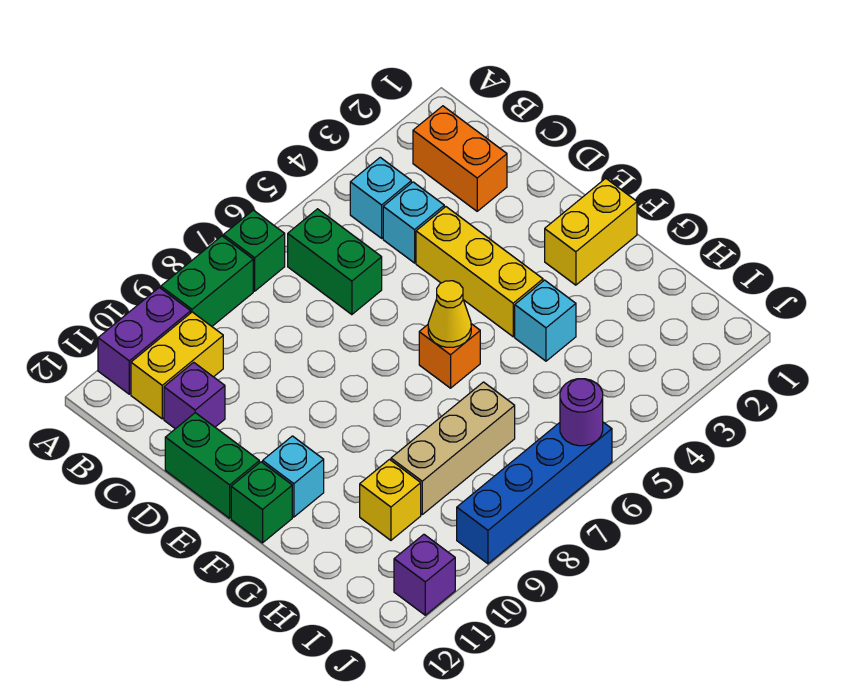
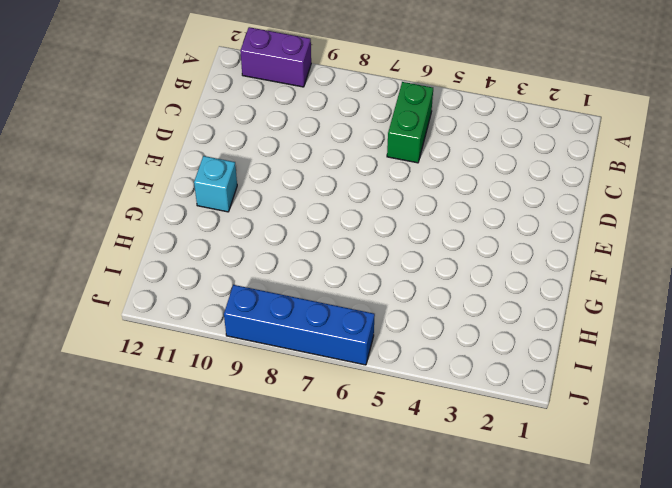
none -> green brick A7 level 1
none -> green brick A8:A9 level 1
none -> orange brick B2:C2 level 1

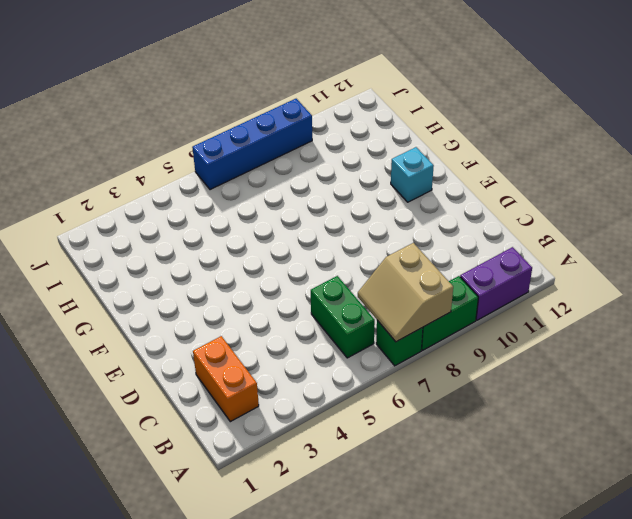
tan slope A7:B8 level 2 top 8 -> none
none -> cyan brick B4 level 1
none -> yellow brick B10:B11 level 1
none -> cyan brick C4 level 1

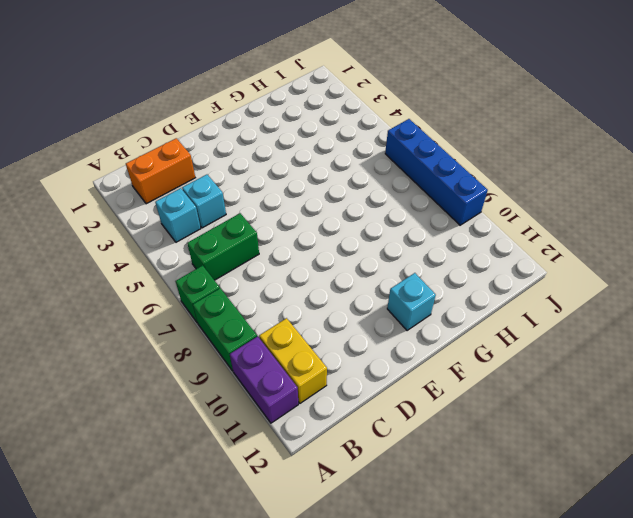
none -> purple brick C11 level 1
none -> yellow brick D4:F4 level 1
none -> green brick D12:E12 level 1

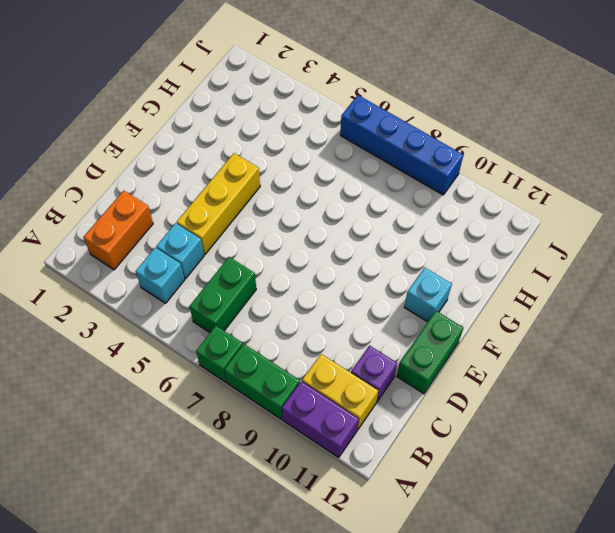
none -> yellow brick F1:F2 level 1
none -> orange brick F6 level 1
none -> green brick F12 level 1

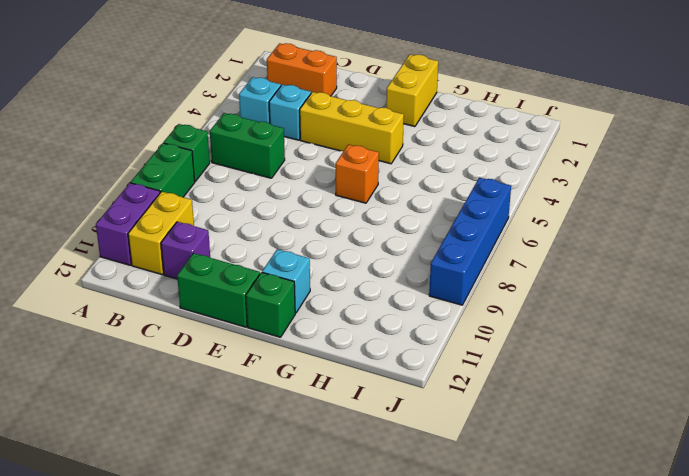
none -> cyan brick G4 level 1
none -> tan brick H7:H9 level 1
none -> yellow brick H10 level 1

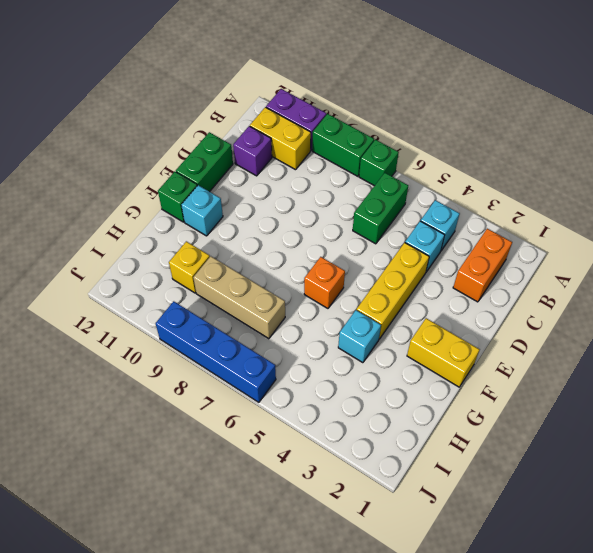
none -> purple brick J11 level 1
none -> yellow cone F6 level 2
none -> purple round brick J6 level 2

